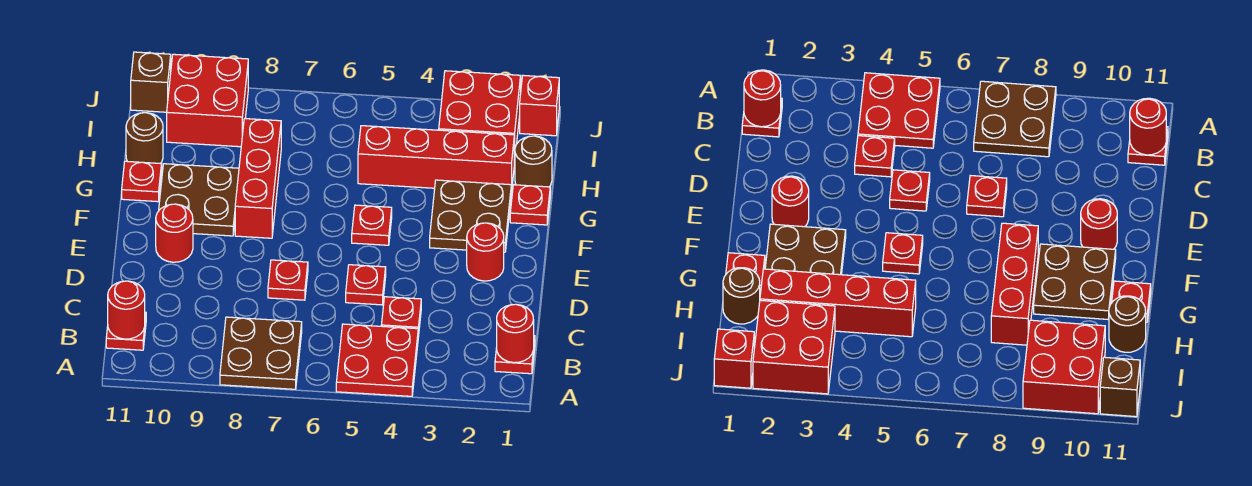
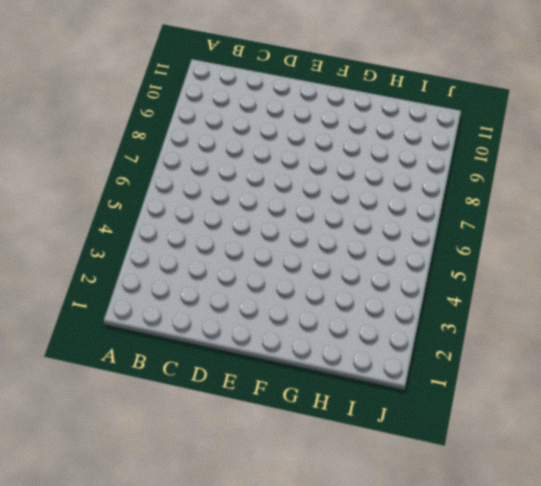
none -> red plate A4:B5 level 1
none -> brown plate A7:B8 level 1
none -> red plate B1 level 1

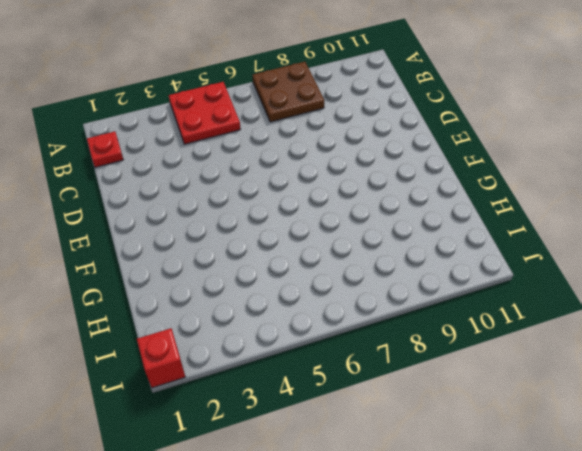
none -> red plate B11 level 1
none -> red plate C4 level 1
none -> red plate D5 level 1

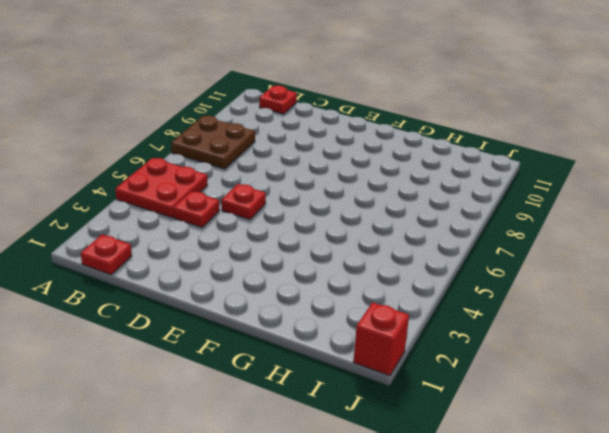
none -> red plate D7 level 1
none -> red round brick E2 level 1
none -> red round brick E10 level 1

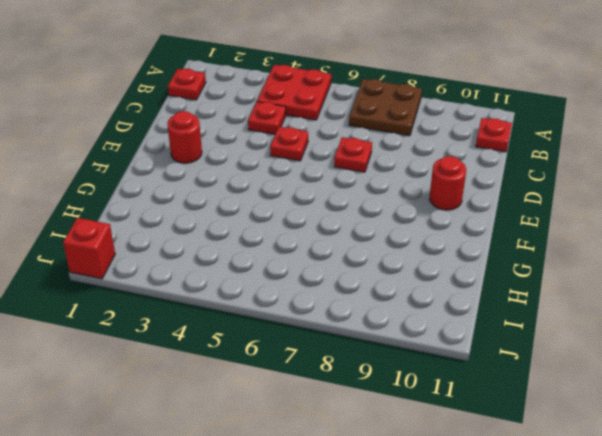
none -> brown plate F2:G3 level 1
none -> red plate F5 level 1
none -> red brick F8:H8 level 1

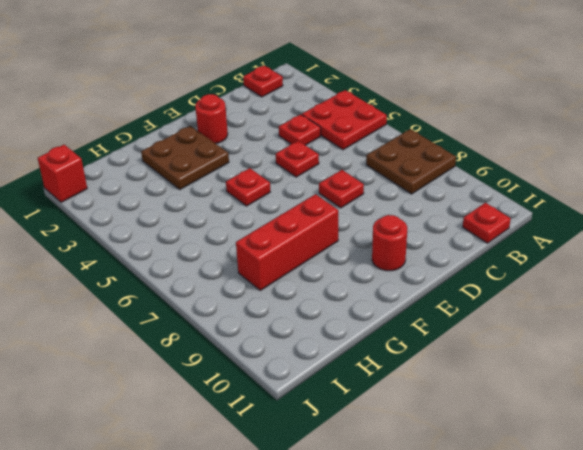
none -> brown plate F9:G10 level 1
none -> red plate G1 level 1
none -> red plate G11 level 1

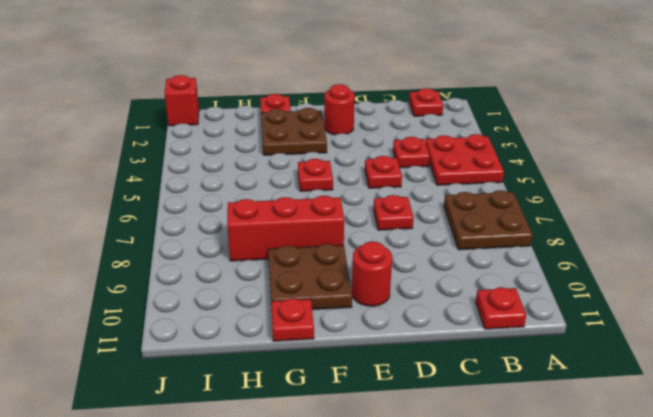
none -> brown round brick H1 level 1
none -> red brick H2:H5 level 1
none -> brown round brick H11 level 1

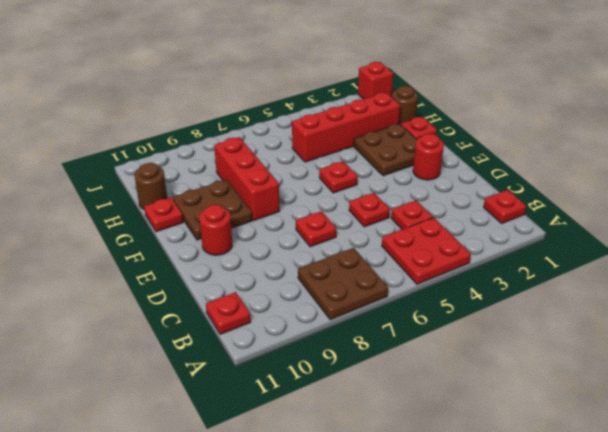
none -> red brick I2:J3 level 1
none -> red brick I9:J10 level 1
none -> brown brick J11 level 1

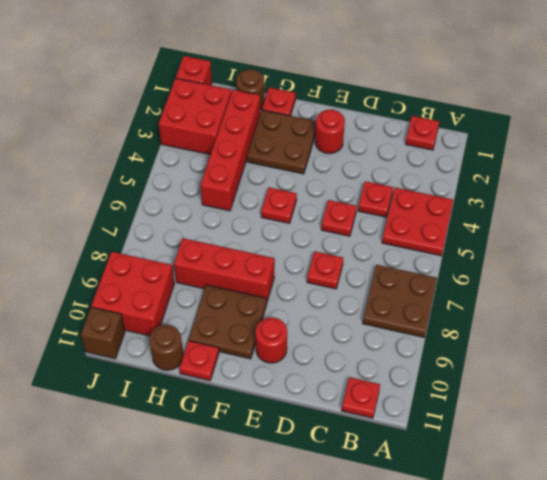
none -> red round brick B1 level 2
none -> red round brick B11 level 2

